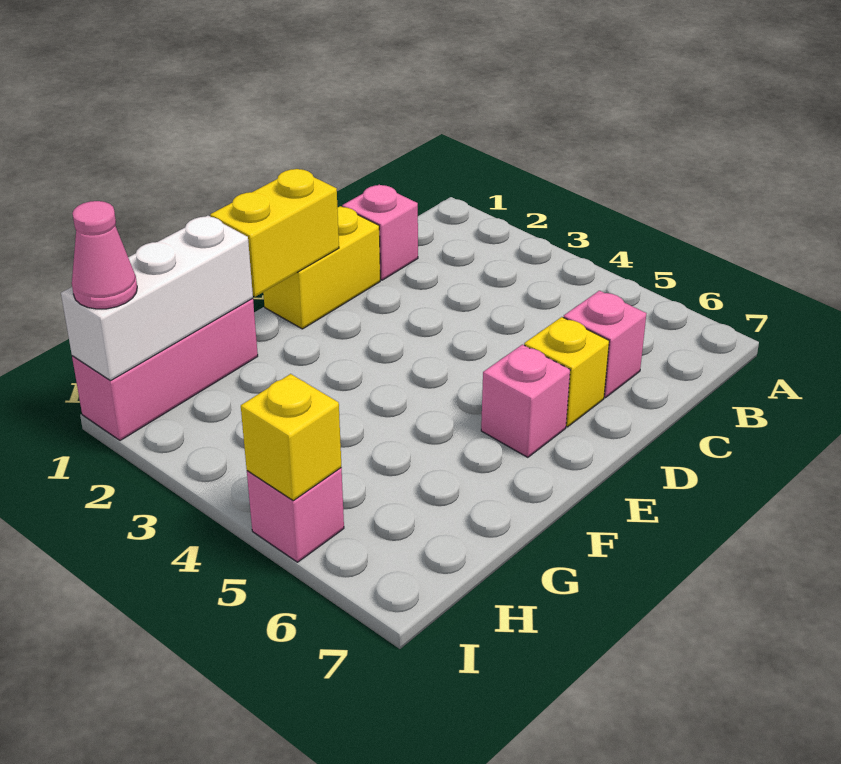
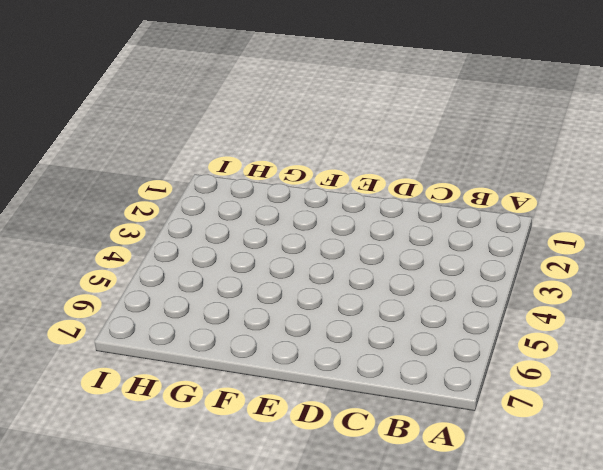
none -> pink brick C1 level 1
none -> pink brick C6 level 1

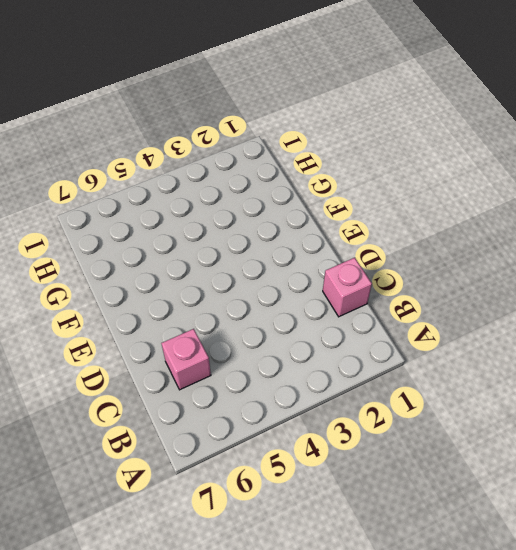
none -> yellow brick D1:E1 level 1
none -> yellow brick D6 level 1

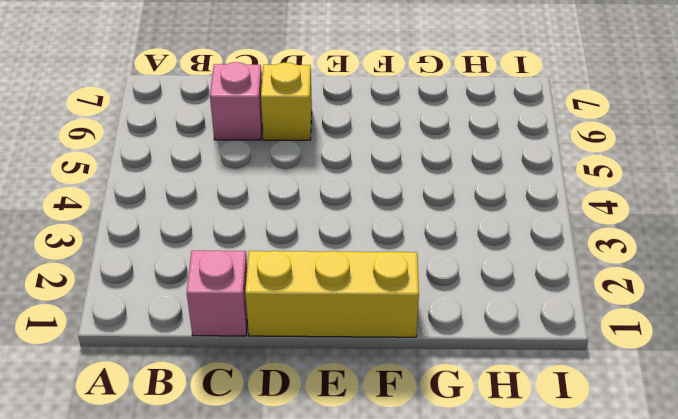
yellow brick D1:F1 level 1 -> yellow brick D1:E1 level 1
none -> pink brick E6 level 1
none -> pink brick G1:I1 level 1

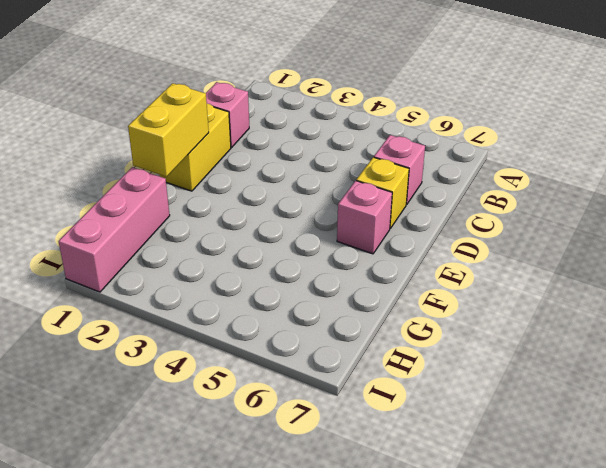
none -> pink brick I5 level 1
none -> white brick G1:I1 level 2

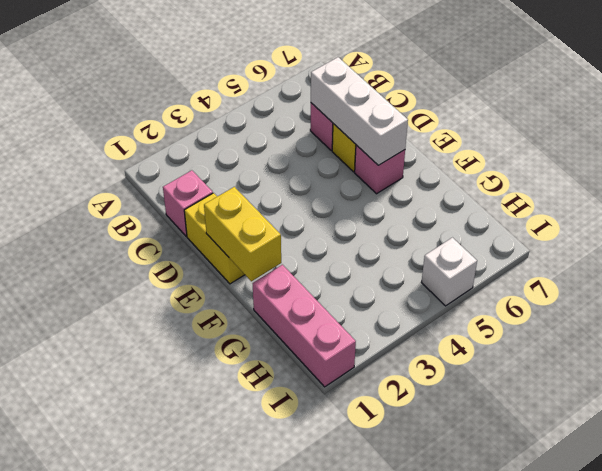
white brick C6:E6 level 2 -> white brick G1:I1 level 2
white brick I5 level 1 -> pink brick I5 level 1
none -> yellow brick I5 level 2
none -> pink cone I1 level 3

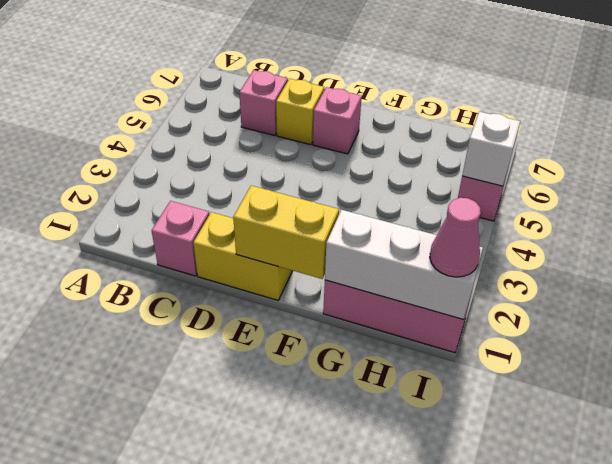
white brick I5 level 2 -> yellow brick I5 level 2

